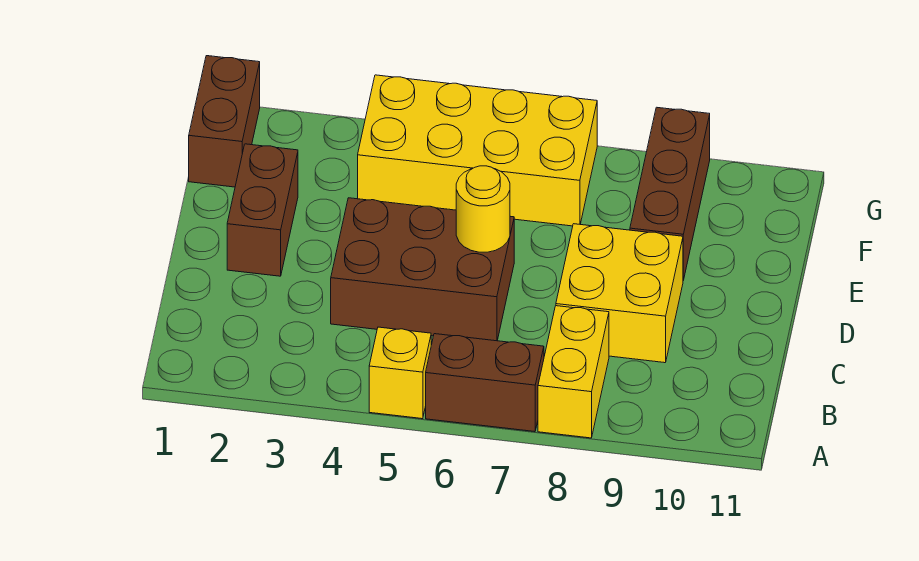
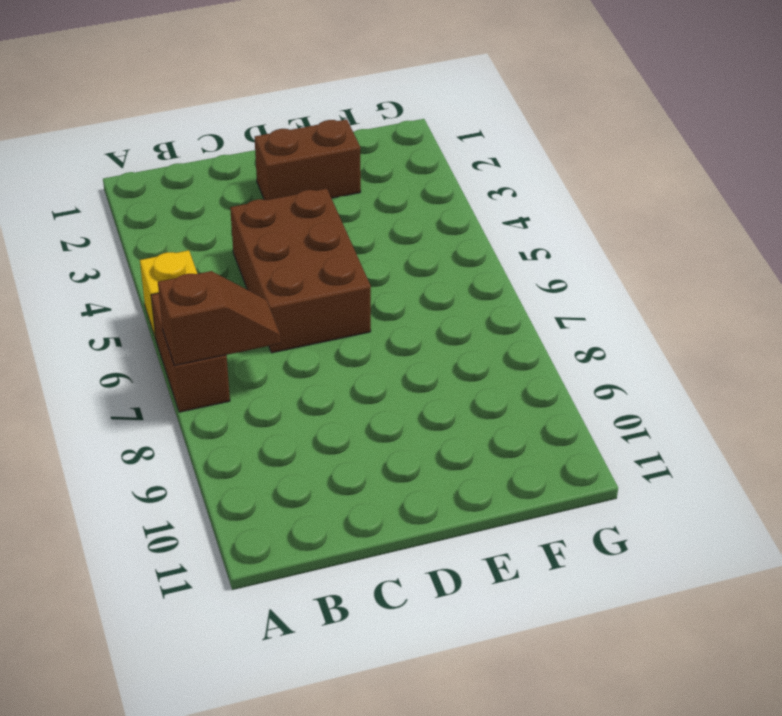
brown slope A7:B7 level 2 top A -> none
none -> yellow brick A8:B8 level 1
none -> yellow brick C8:D9 level 1

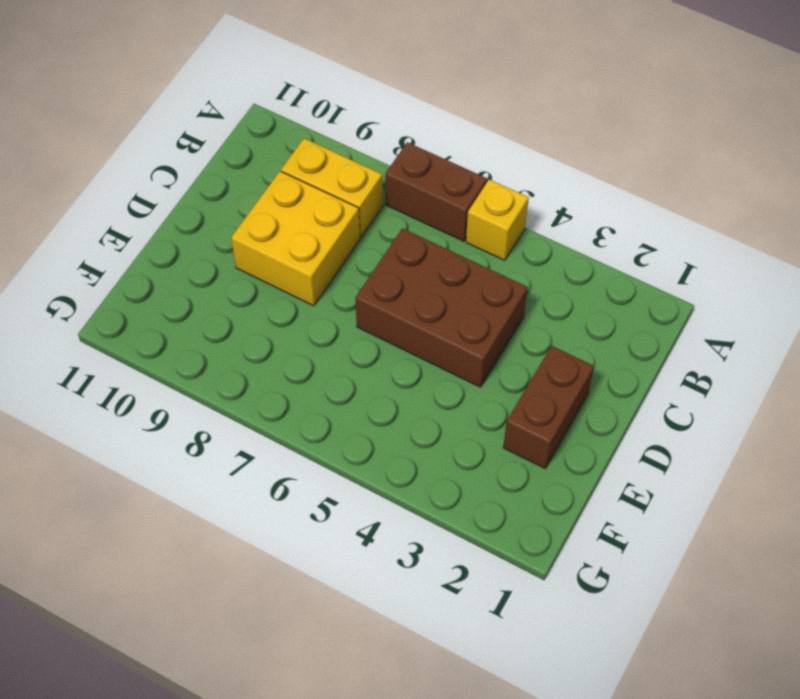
yellow brick B8:B9 level 1 -> yellow brick A8:B8 level 1
none -> brown brick E9:G9 level 1
none -> brown brick F1:G1 level 1

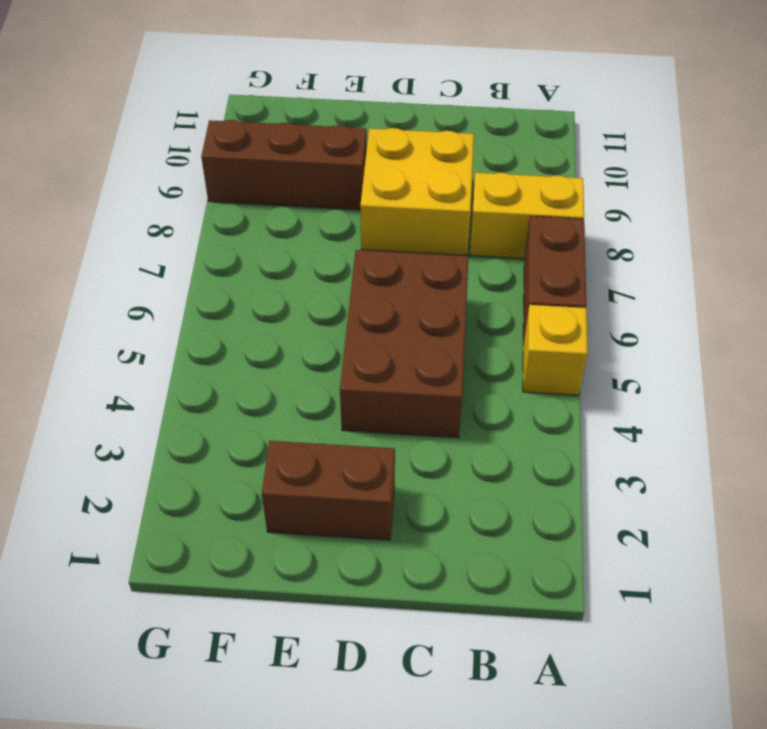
none -> brown brick F1:G1 level 1
none -> yellow brick F4:G7 level 1

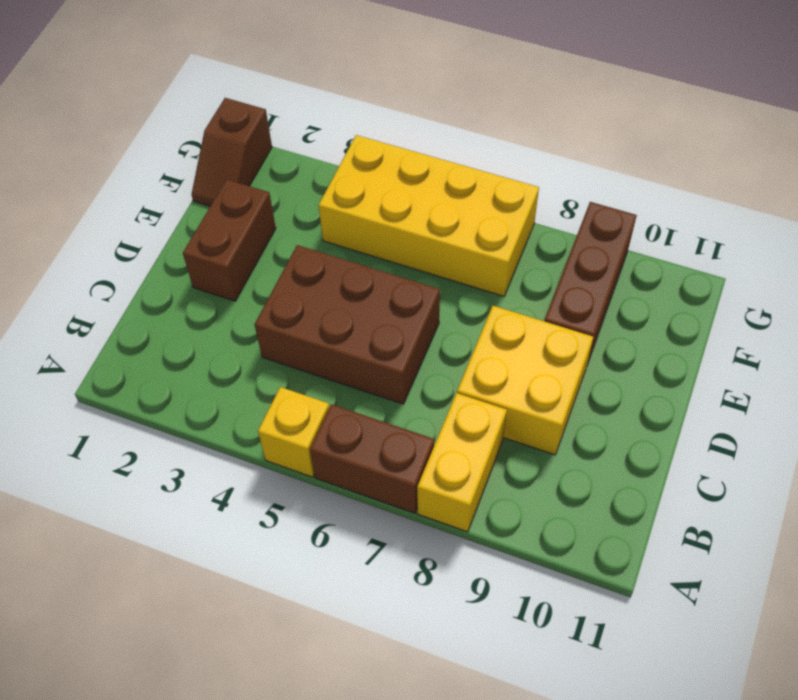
brown slope F1:G1 level 1 top G -> brown brick F1:G1 level 1
none -> yellow round brick D6 level 2

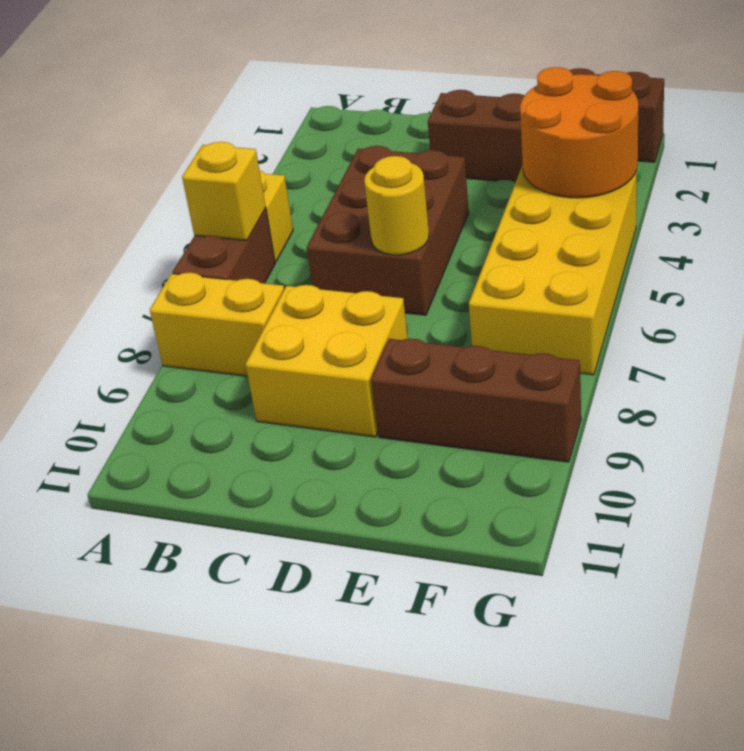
yellow brick A6 level 2 -> none
orange round brick F3:G4 level 2 -> none

